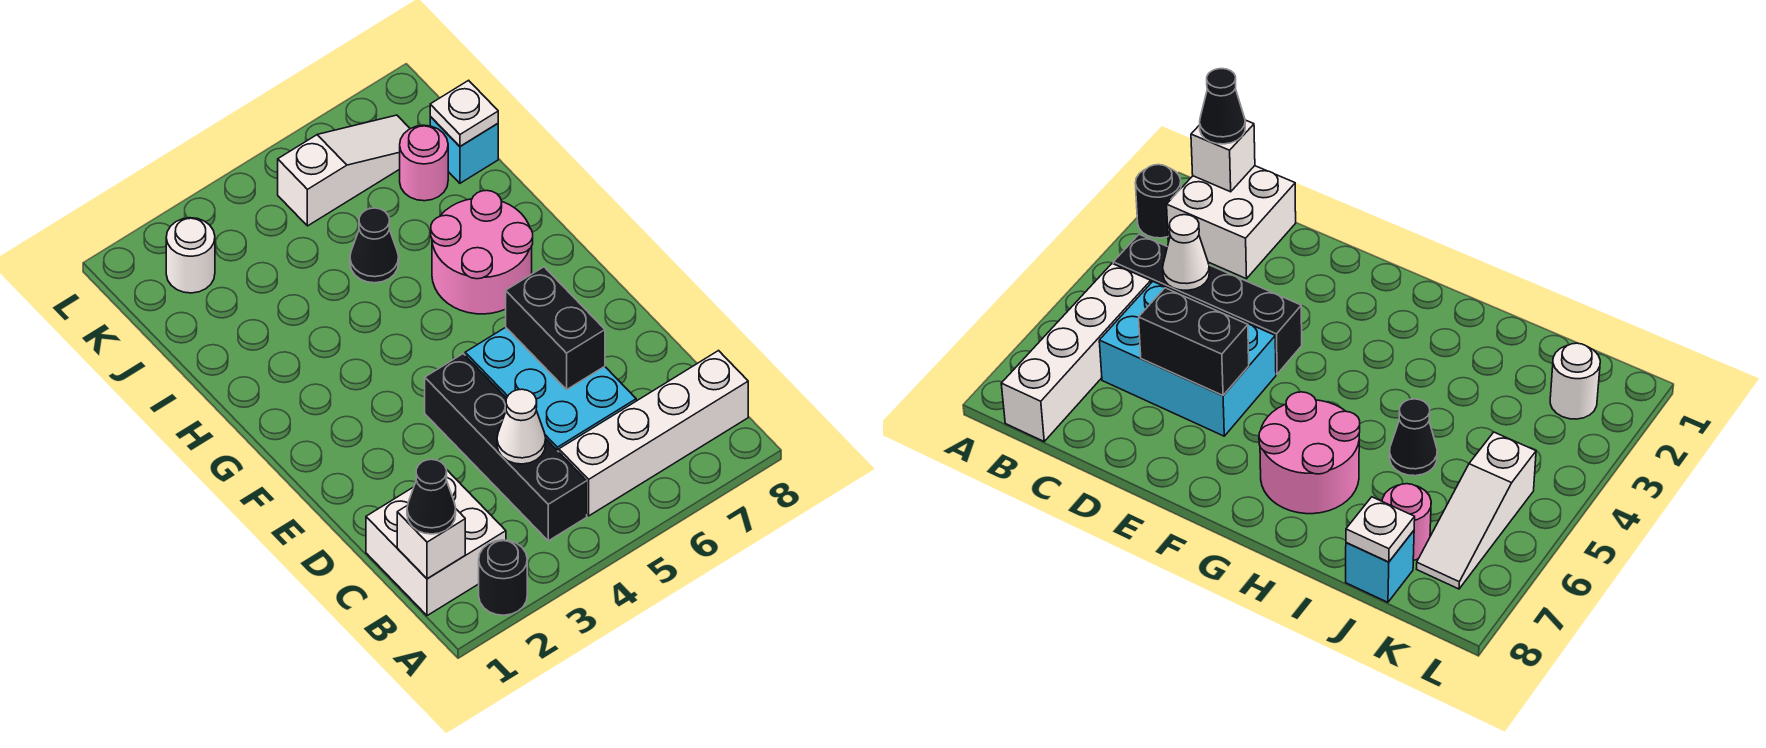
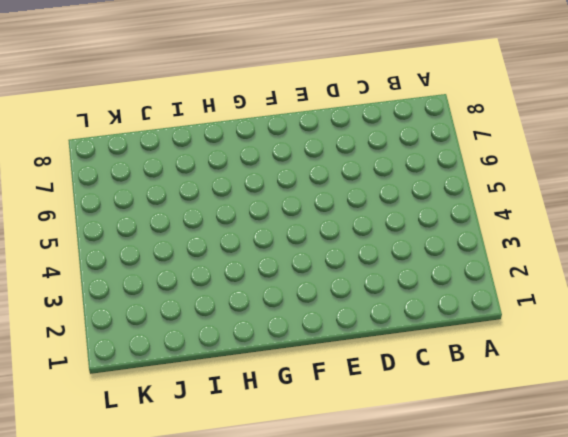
none -> black round brick A2 level 1
none -> white brick B1:C2 level 1
none -> black brick B4:E4 level 1

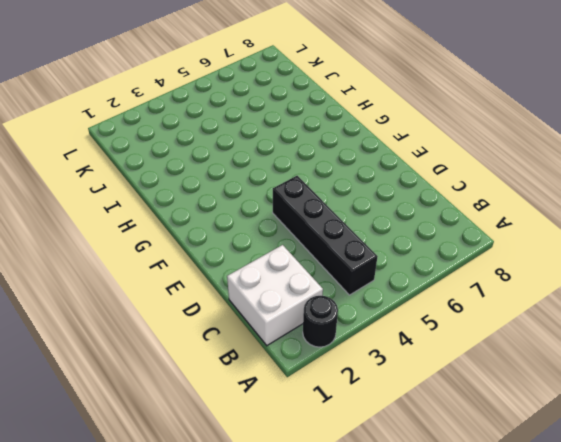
none -> white brick B5:B8 level 1
none -> cyan brick C5:E6 level 1
none -> pink round brick G6:H7 level 1

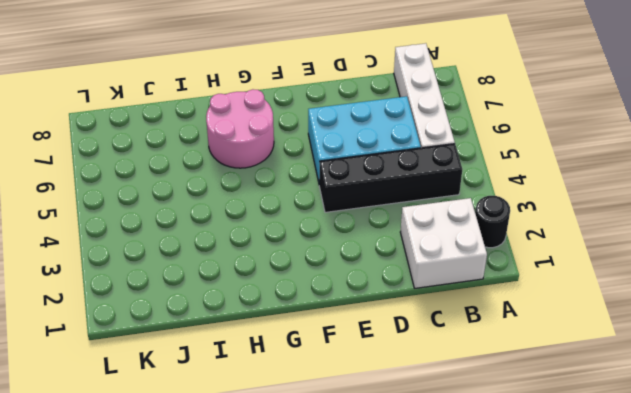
none -> black cone I5 level 1
none -> pink round brick J7 level 1
none -> cyan brick J8 level 1

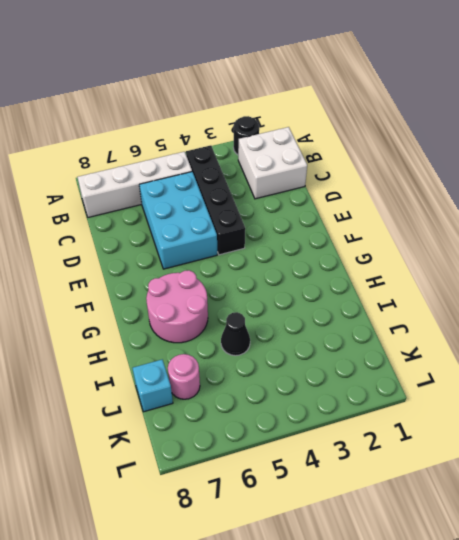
none -> white round brick K2 level 1
none -> white slope K5:K7 level 1 top 5
none -> white brick B1 level 2

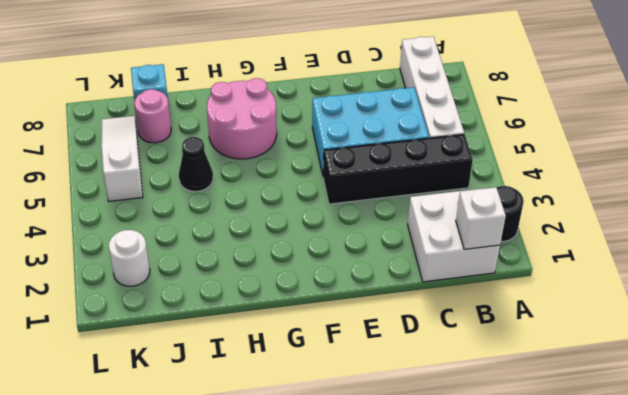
none -> white cone C4 level 2
none -> black brick D6:E6 level 2
none -> white plate J8 level 2

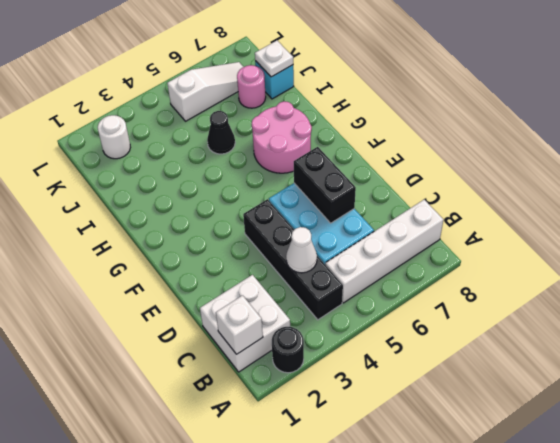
none -> black cone B1 level 3

